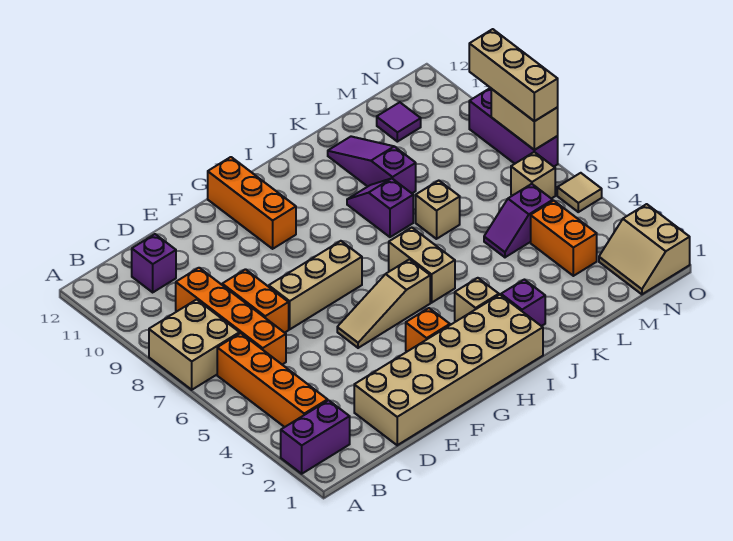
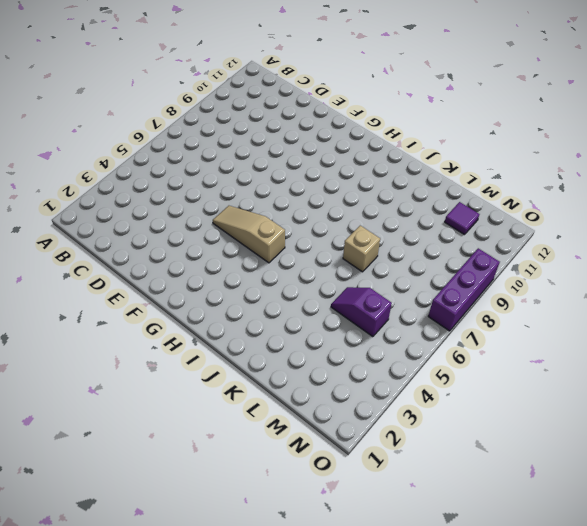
none -> purple brick A2:B2 level 1
none -> tan brick A7:B8 level 1
none -> orange brick B3:B6 level 1

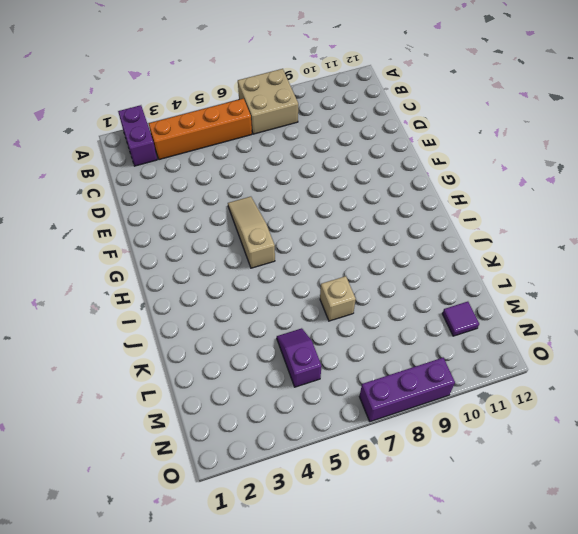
none -> orange brick C6:C9 level 1
none -> purple brick C11 level 1
none -> tan brick D1:I2 level 1

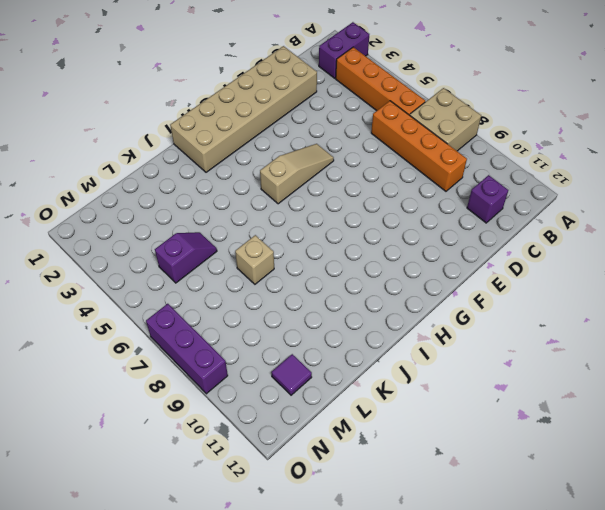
none -> orange brick D7:D8 level 1
none -> tan brick E7:G7 level 1
none -> orange brick G3 level 1

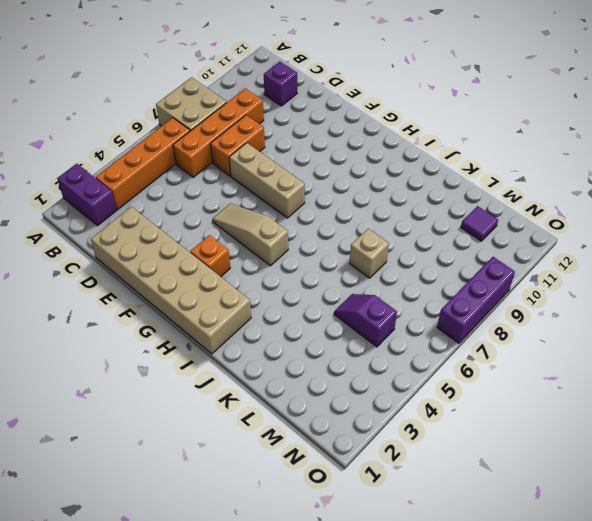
none -> orange brick G10:G12 level 1
none -> tan brick I3 level 1
none -> tan brick I5:I6 level 1

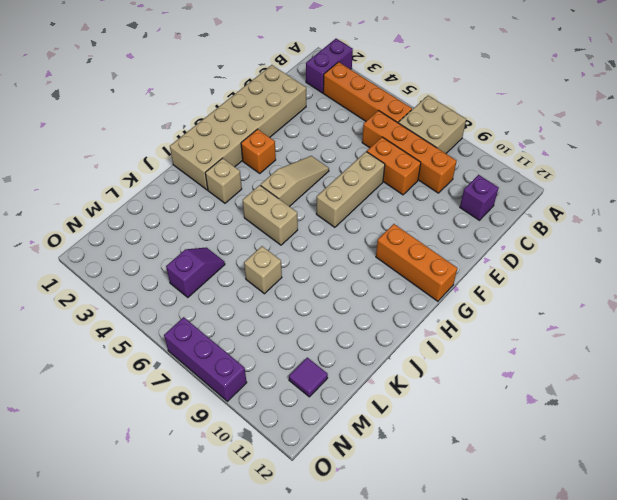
none -> purple brick J2 level 1
none -> purple slope J8:J9 level 1 top 8
none -> purple slope K9:K11 level 1 top 9

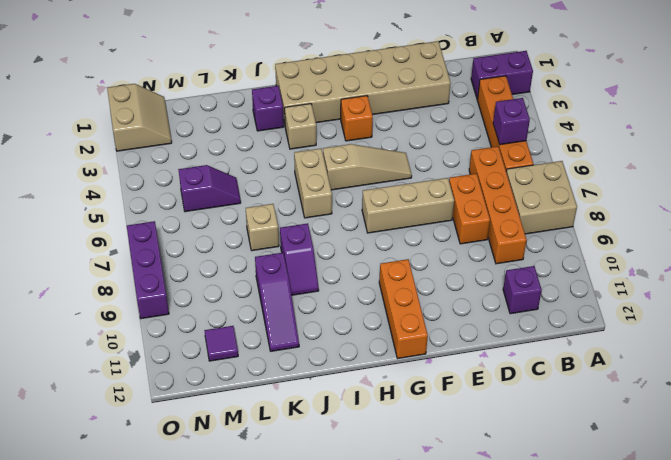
purple brick B5 level 2 -> none
none -> orange brick M3:M4 level 1
none -> tan brick N6 level 1
none -> tan tile O5 level 1

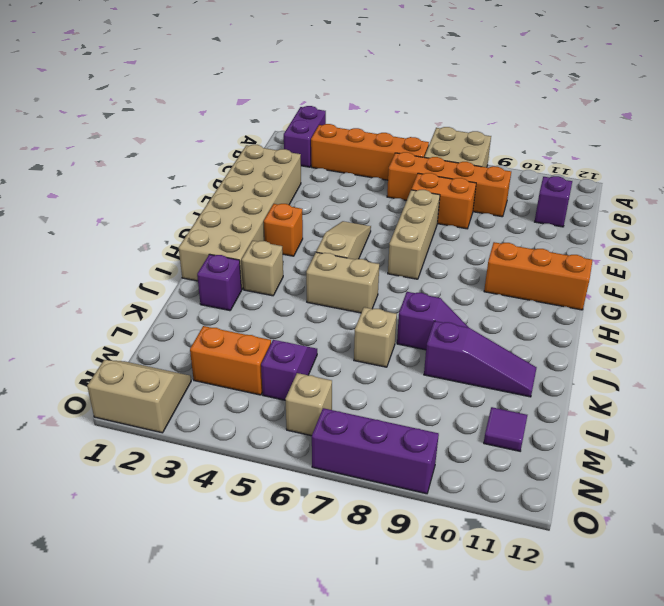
none -> tan tile O5 level 1
none -> tan brick O7:O8 level 2
none -> tan brick O7:O9 level 3

